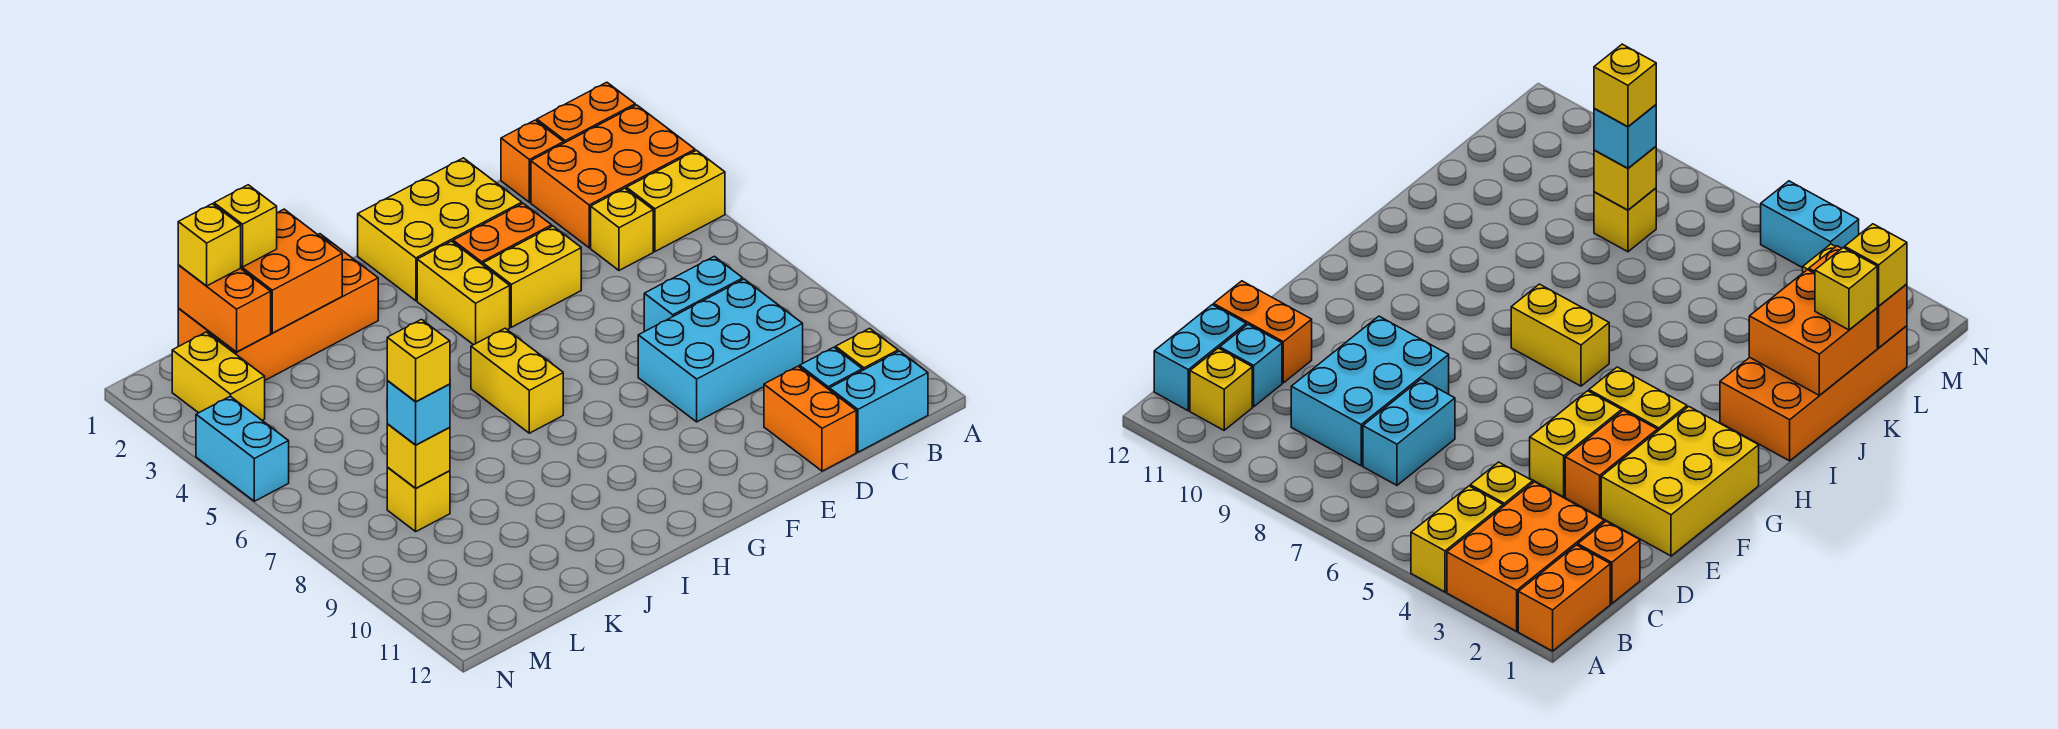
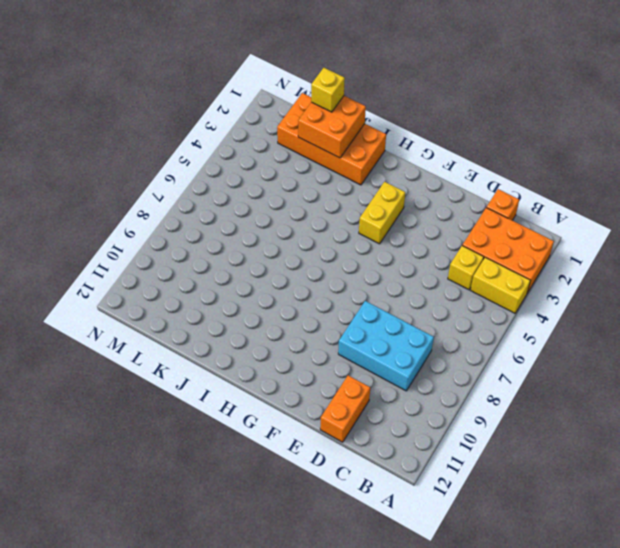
none -> orange brick A1:B1 level 1
none -> yellow brick B11 level 1
none -> cyan brick B12:C12 level 1

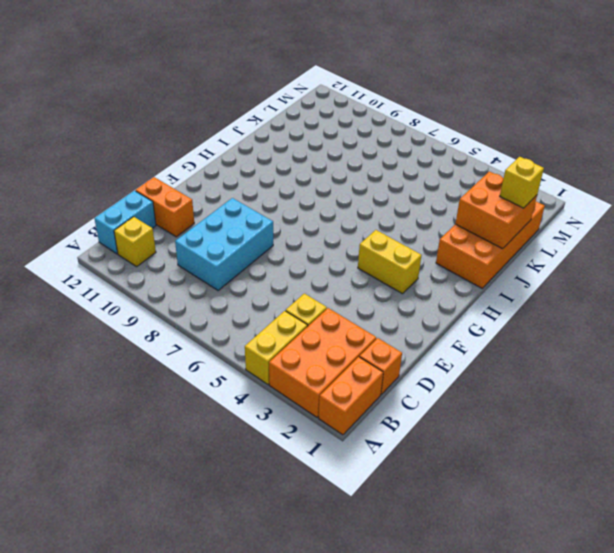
none -> cyan brick C7:D7 level 1
none -> cyan brick C11 level 1
none -> yellow brick E1:G2 level 1

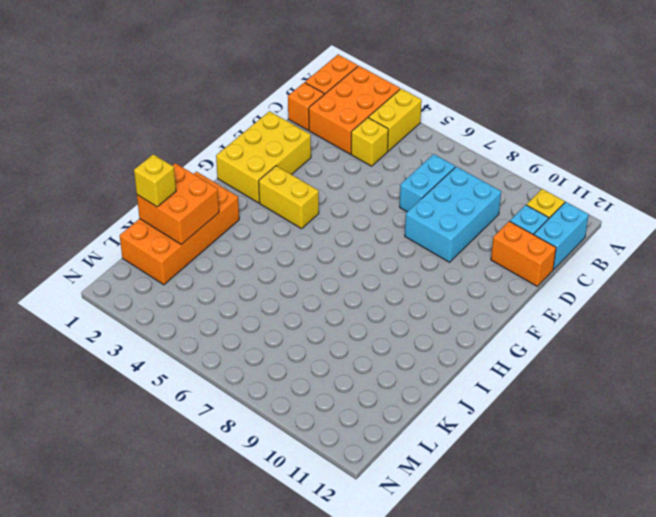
none -> orange brick E3:F3 level 1
none -> yellow brick E4:F4 level 1
none -> yellow brick H6:H7 level 1

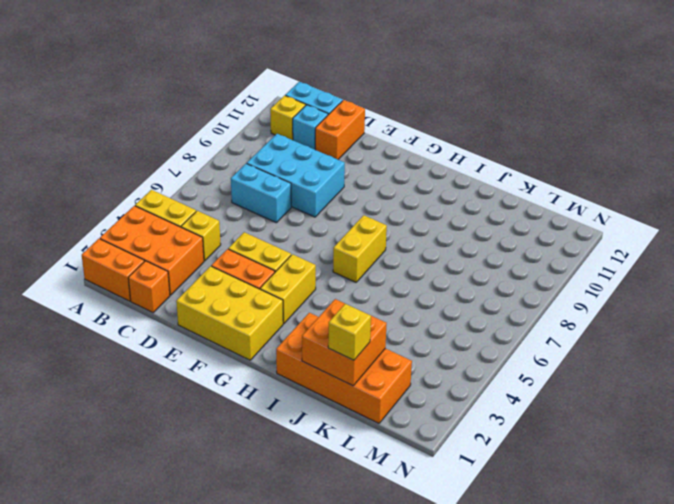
none -> yellow brick L8 level 1
none -> yellow brick M2:M3 level 1
none -> cyan brick N4:N5 level 1

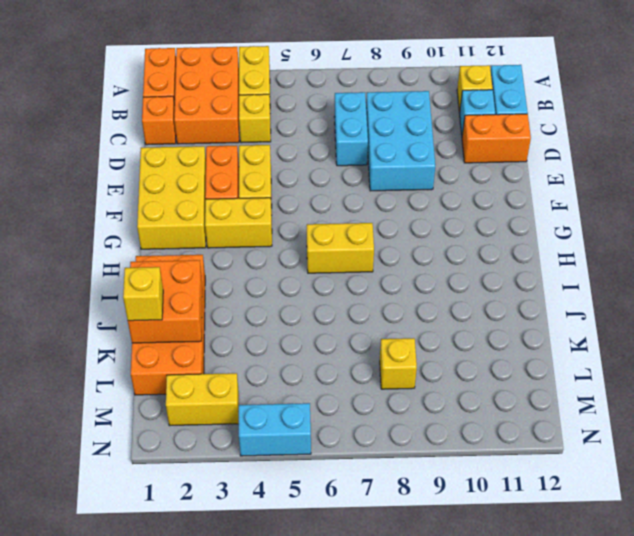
none -> orange brick L1:L2 level 2
none -> yellow brick L8 level 2
none -> yellow brick L1 level 3

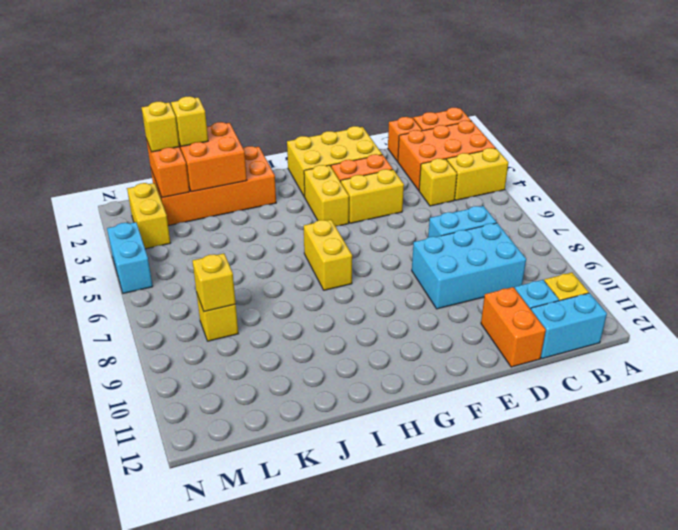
none -> cyan brick L8 level 3
none -> yellow brick L8 level 4

